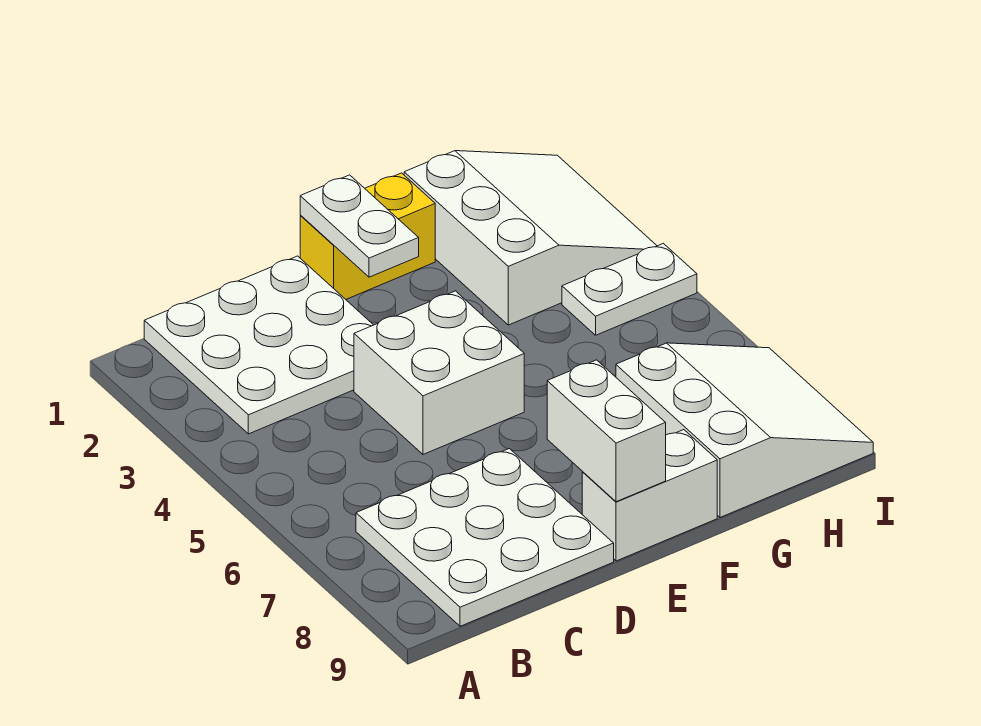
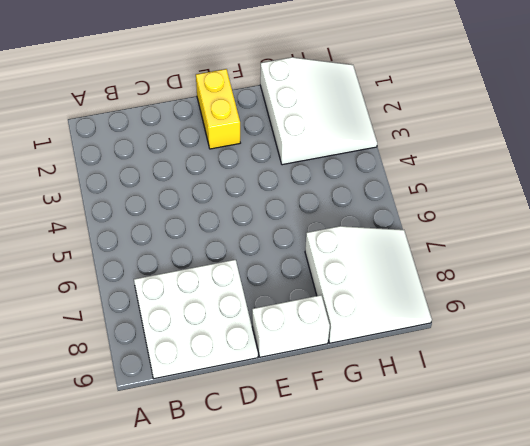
yellow brick E1:E2 level 1 -> yellow brick E1:F1 level 1
none -> white plate B1:D3 level 1
none -> white brick D4:E5 level 1

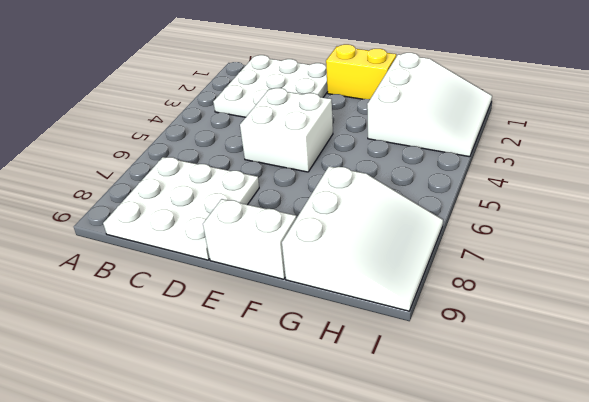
none -> white plate H4:I4 level 1
none -> white plate E1:E2 level 2

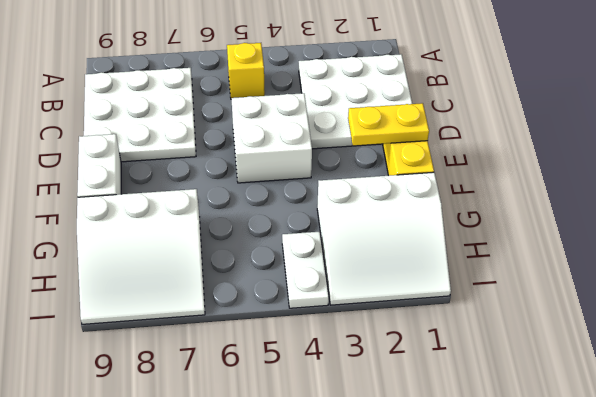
yellow brick B5 level 1 -> none
yellow plate E1:E2 level 2 -> white plate E1:E2 level 2
none -> white brick E8:E9 level 2

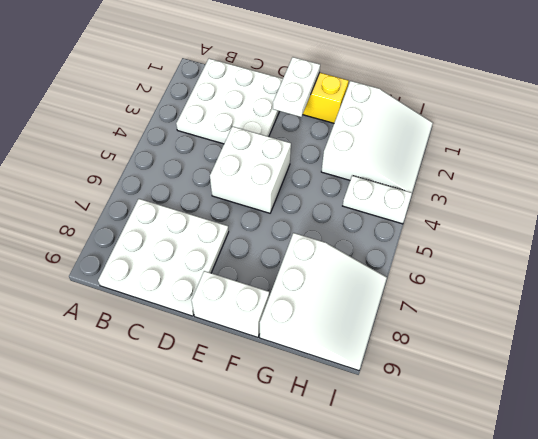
none -> white brick E8:E9 level 2

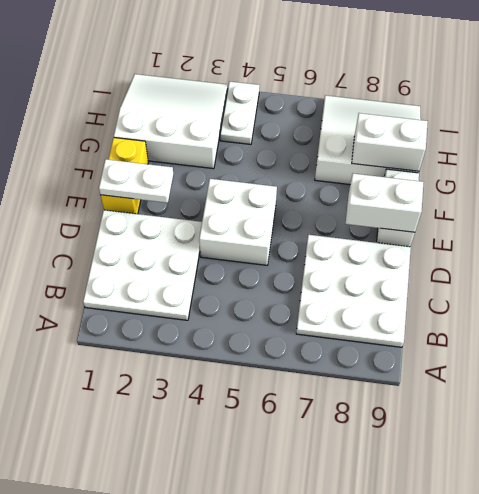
white brick G8:G9 level 2 -> none

